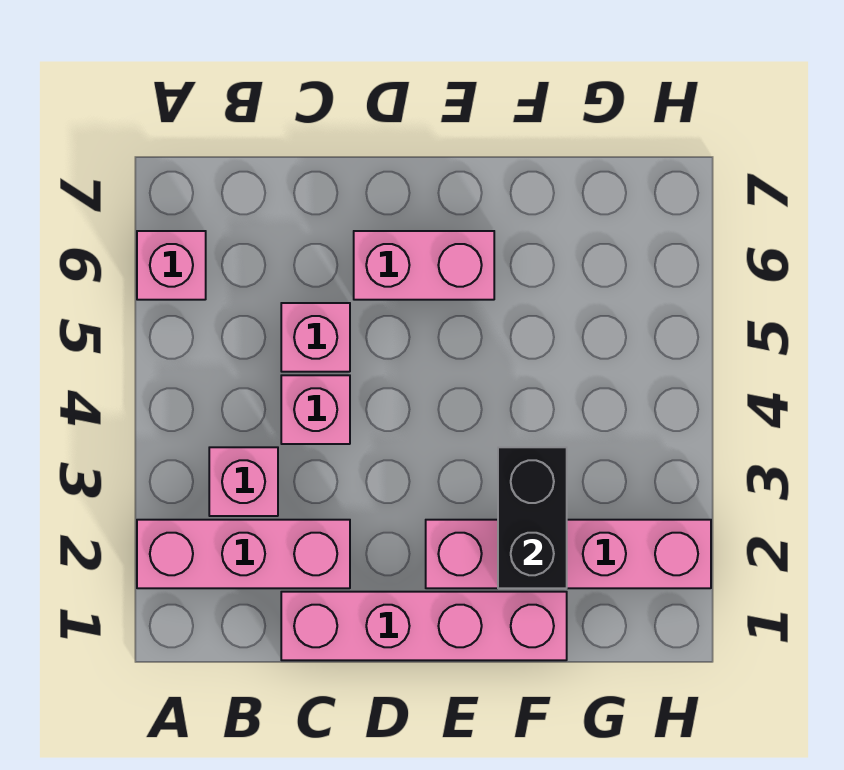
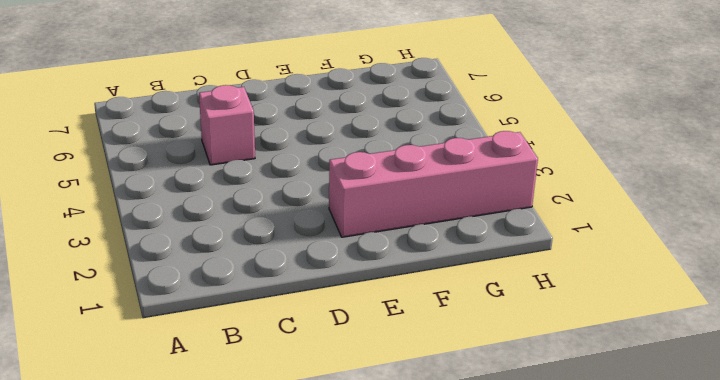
none -> pink brick A2:C2 level 1
none -> pink brick A6 level 1

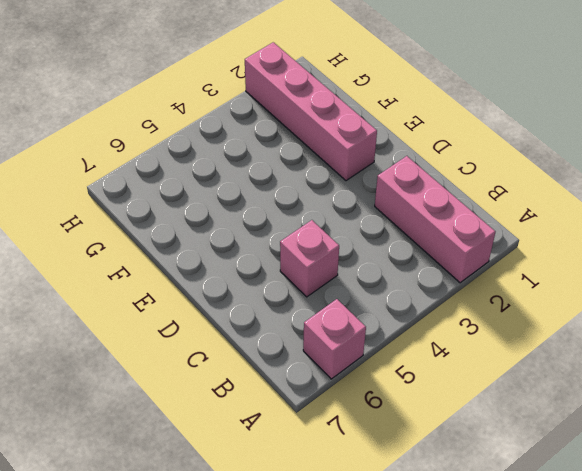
none -> pink brick B3 level 1
none -> pink brick C1:F1 level 1

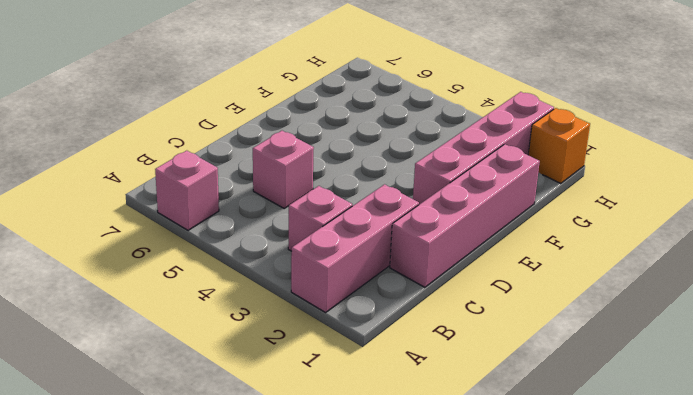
orange brick H1 level 1 -> none
none -> pink brick C4 level 1
none -> pink brick D6:E6 level 1

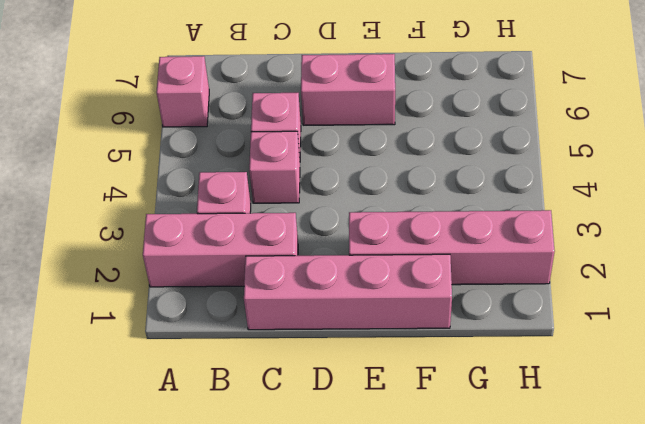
none -> black brick F2:F3 level 2

